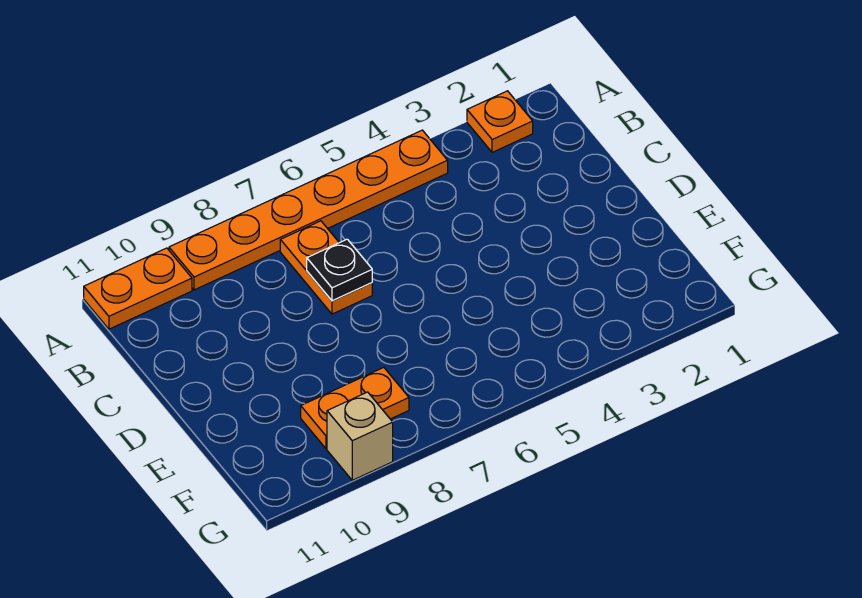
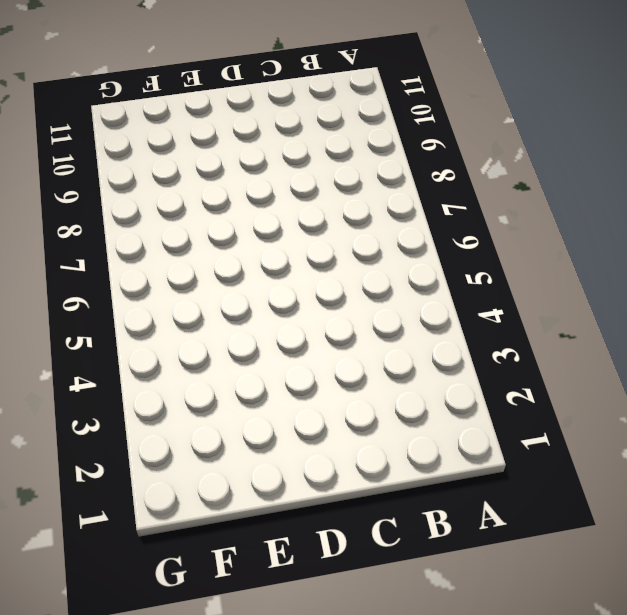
none -> orange plate A2 level 1
none -> orange plate A4:A9 level 1

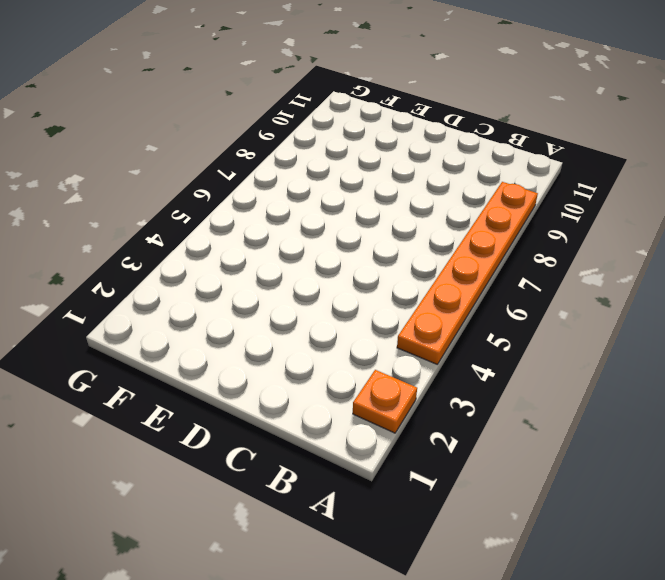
none -> orange plate A10:A11 level 1
none -> orange plate B7:C7 level 1

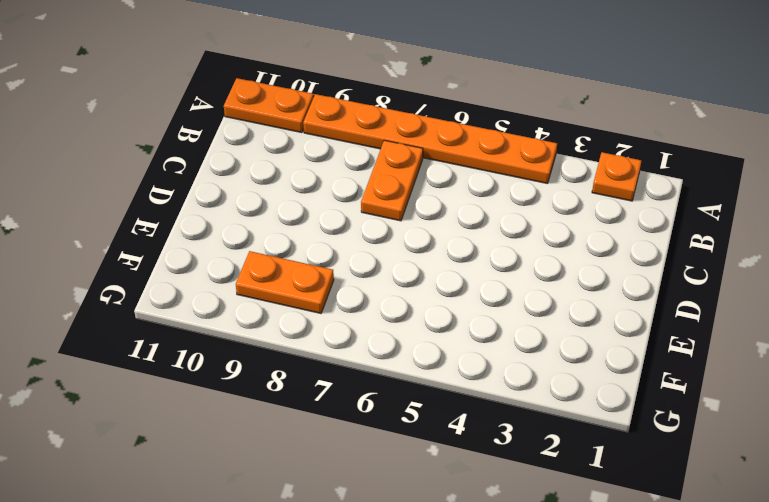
none -> tan brick G9 level 1
none -> black plate C7 level 2

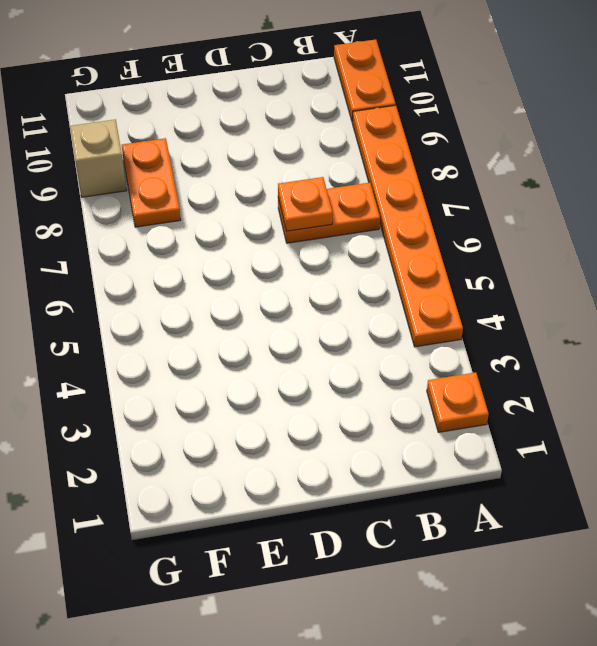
orange plate C7 level 2 -> black plate C7 level 2

